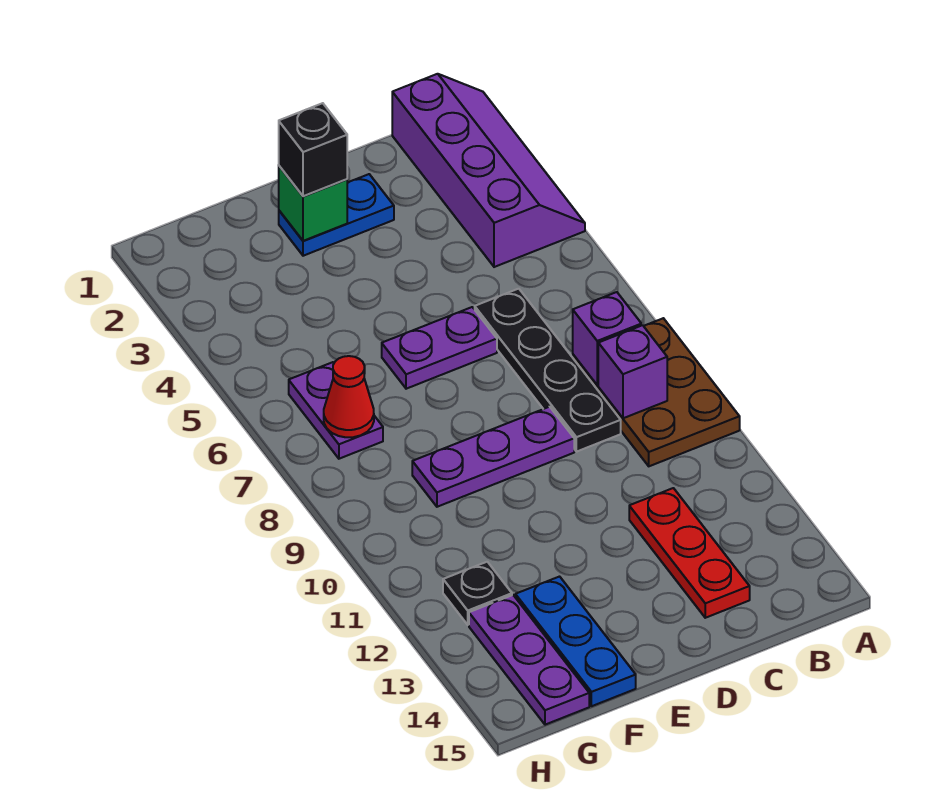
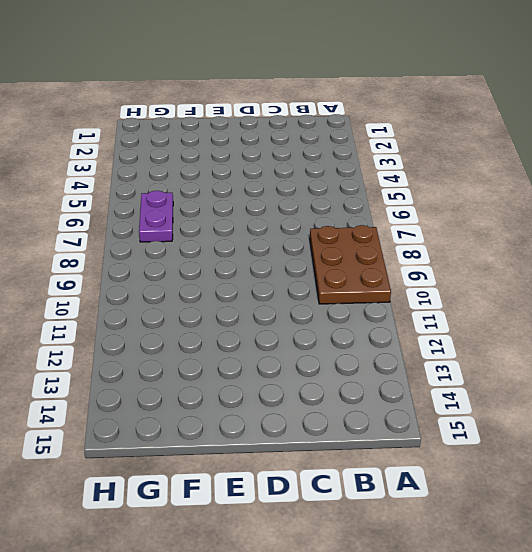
none -> purple slope A1:B4 level 1 top B
none -> black plate C6:C9 level 1
none -> red plate C12:C14 level 1

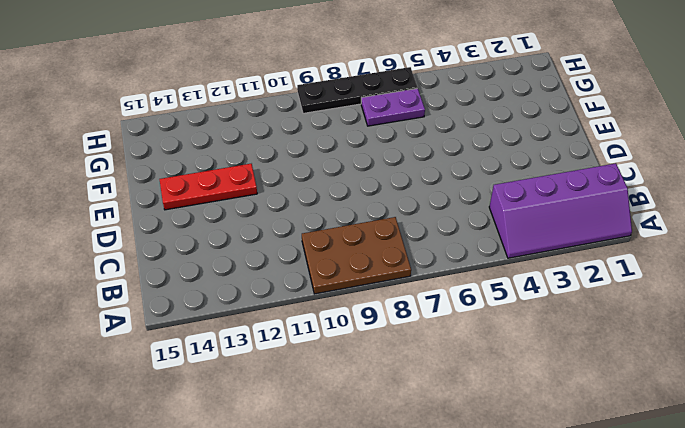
red plate E12:E14 level 1 -> red plate C12:C14 level 1
black plate H6:H9 level 1 -> black plate C6:C9 level 1
none -> blue plate D2:E2 level 1
none -> purple plate D6:E6 level 1
none -> purple plate D9:F9 level 1

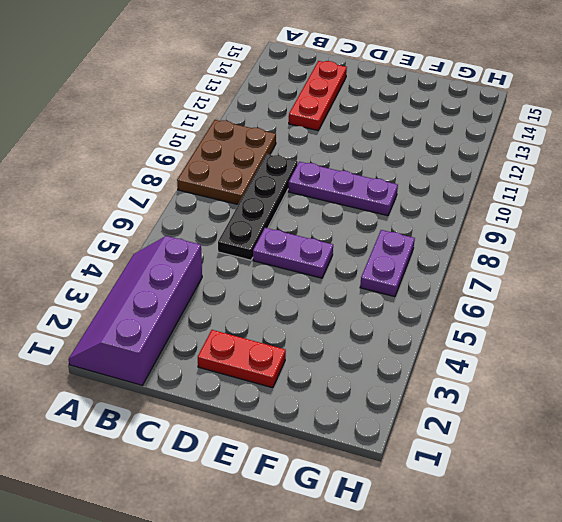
red plate D2:E2 level 1 -> blue plate D2:E2 level 1
none -> blue plate F13:F15 level 1
none -> black plate G12 level 1
none -> purple plate G13:G15 level 1

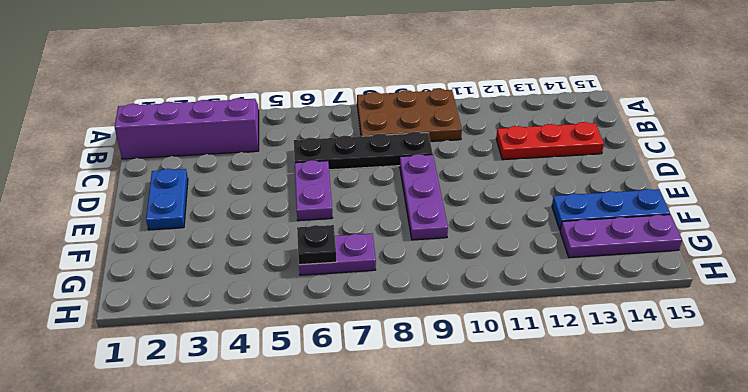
black plate G6 level 2 -> black plate G12 level 1
none -> purple brick B8 level 2
none -> purple brick B9 level 2
none -> green brick E2 level 2

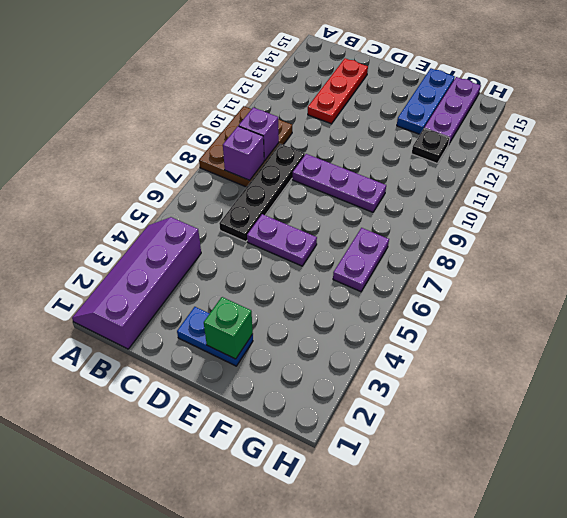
none -> red cone G7 level 2
none -> black brick E2 level 3

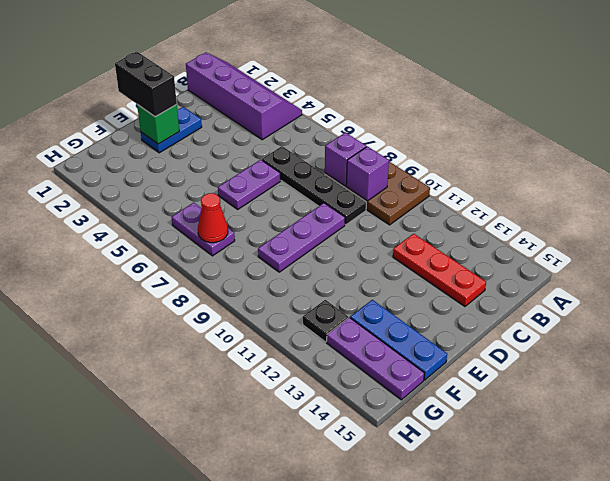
black brick E1:E2 level 3 -> black brick E2 level 3

